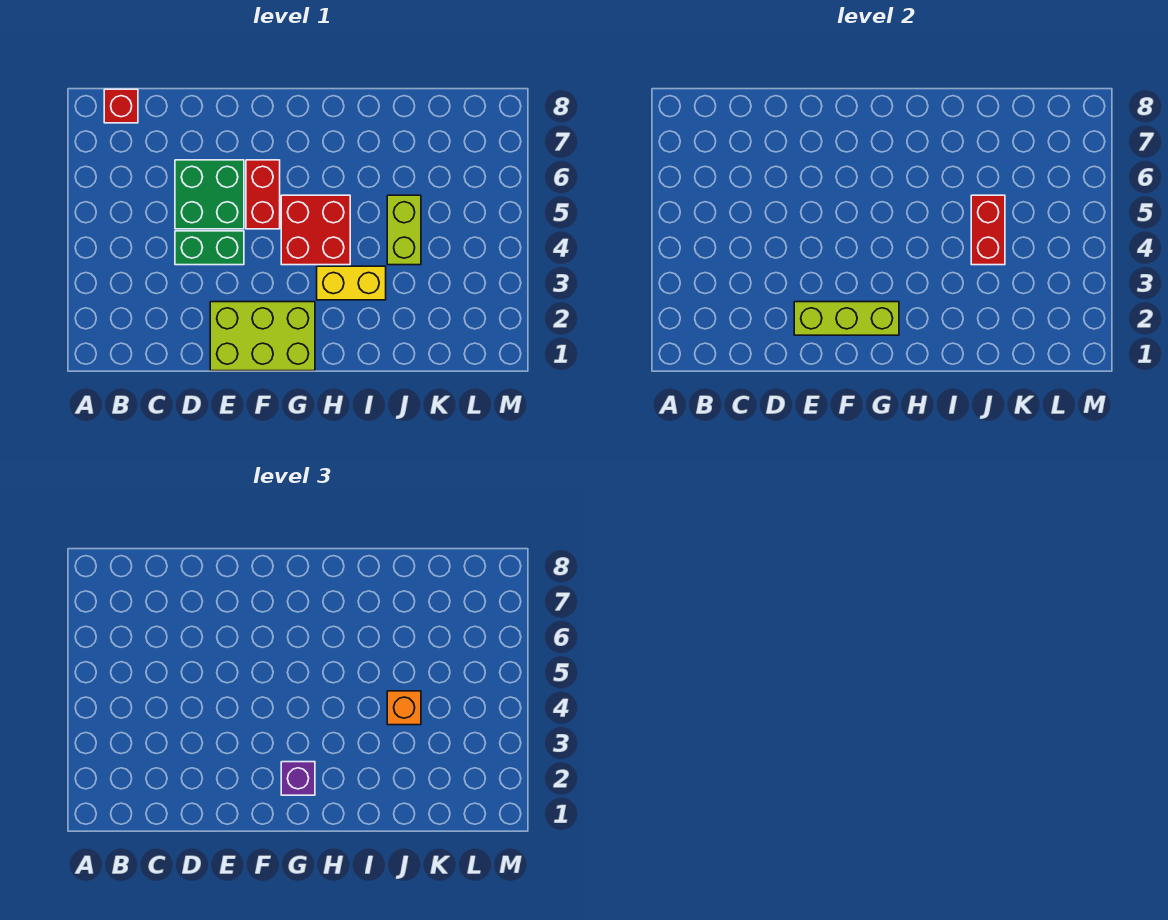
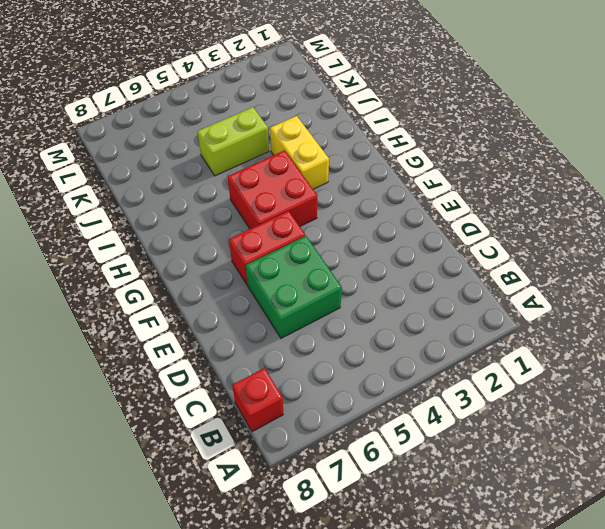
none -> green brick D4:E4 level 1
none -> lime brick E1:G2 level 1
none -> lime brick E2:G2 level 2

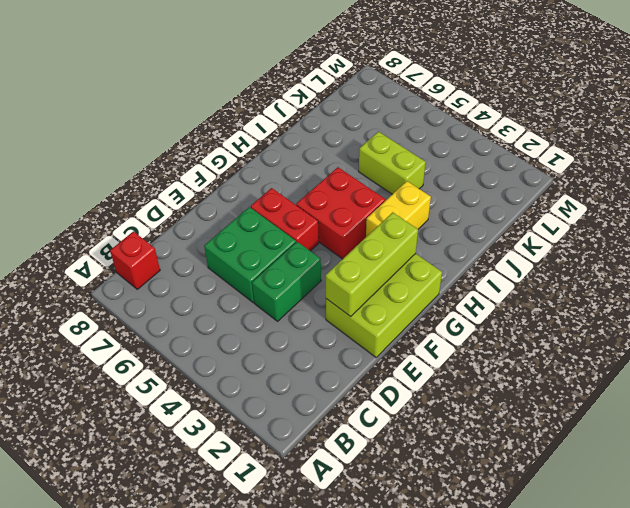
none -> red brick J4:J5 level 2
none -> purple brick G2 level 3
none -> orange brick J4 level 3

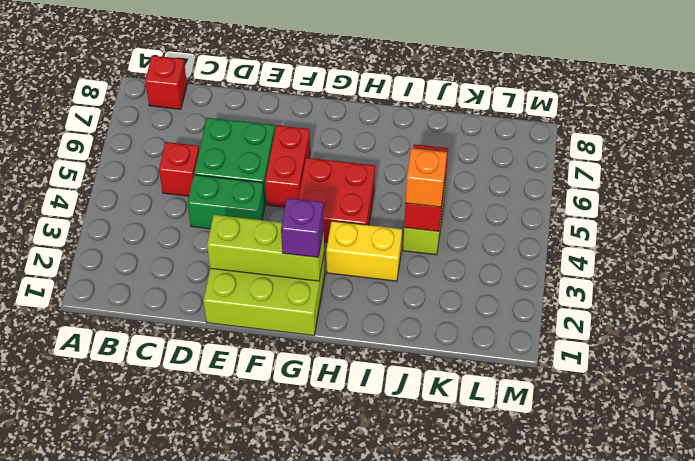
red brick C5 level 1 -> none

